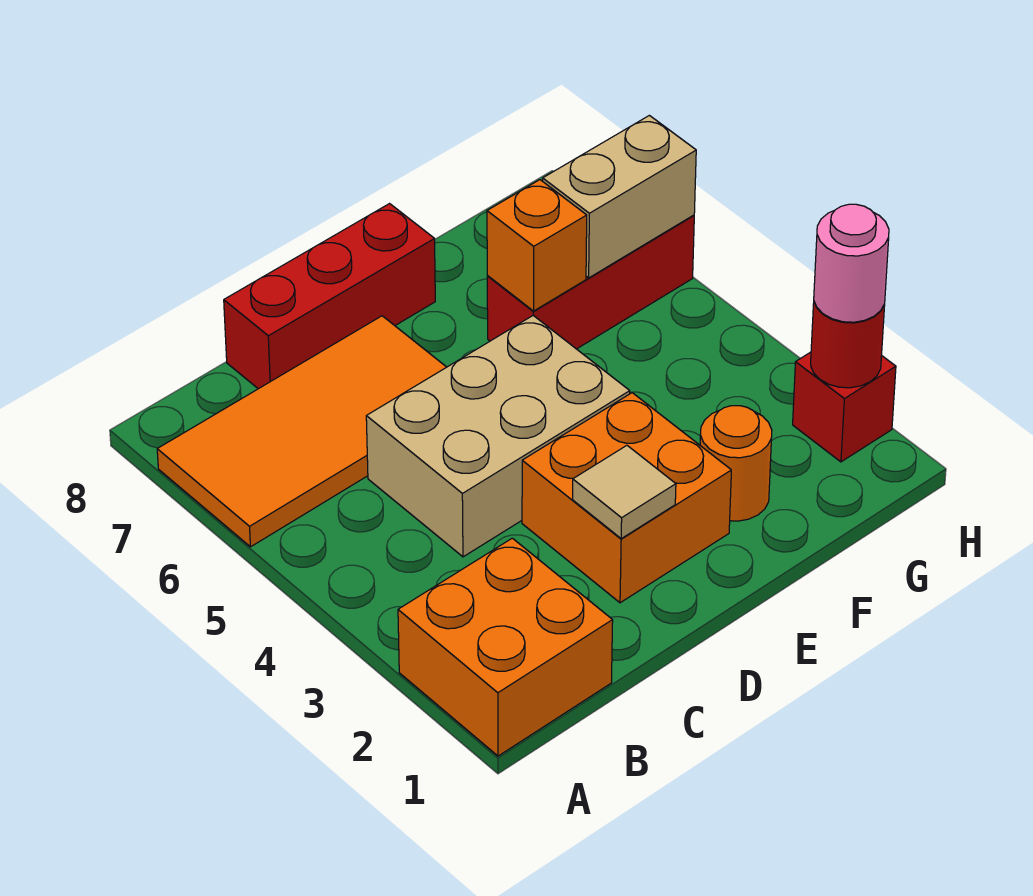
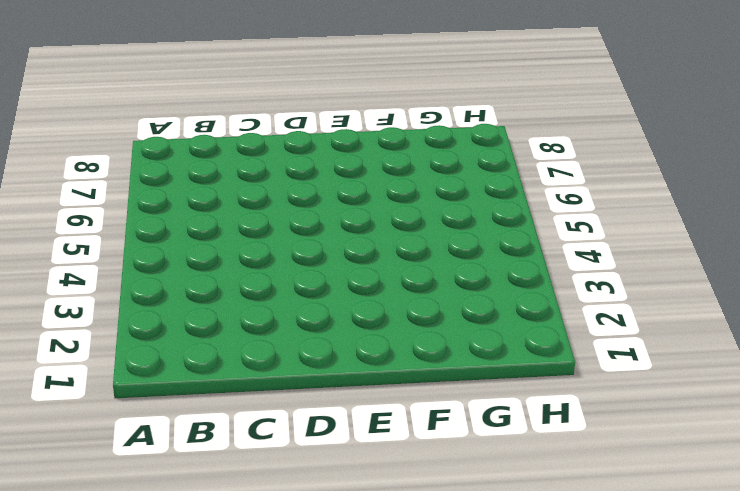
none -> orange brick A1:B2 level 1
none -> orange tile A6:D7 level 1
none -> tan brick C4:E5 level 1

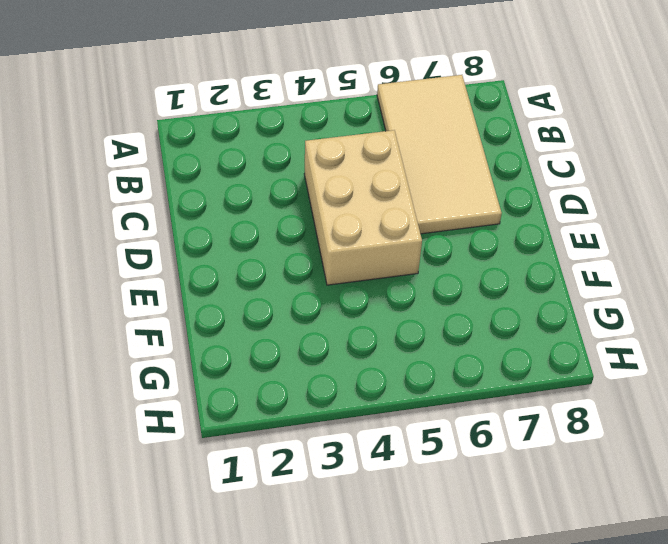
tan tile A6:D7 level 1 -> orange tile A6:D7 level 1
none -> orange brick A1:B2 level 1
none -> red brick C8:E8 level 1
none -> orange brick D2:E3 level 1

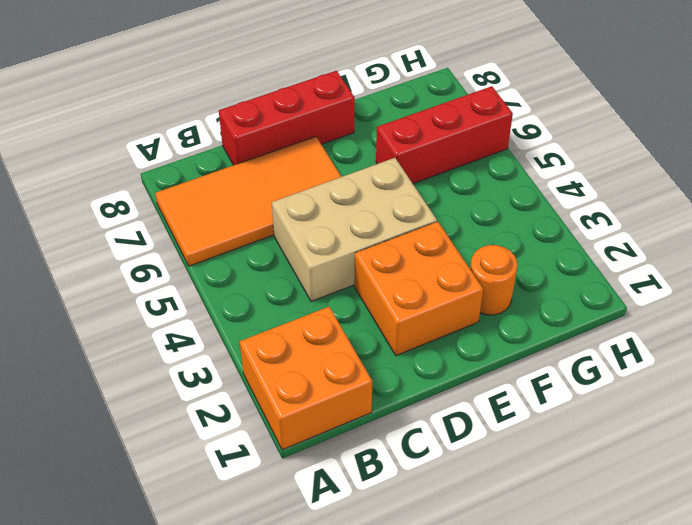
none -> red brick H2 level 1
none -> tan tile D2 level 2
none -> orange brick F6 level 2

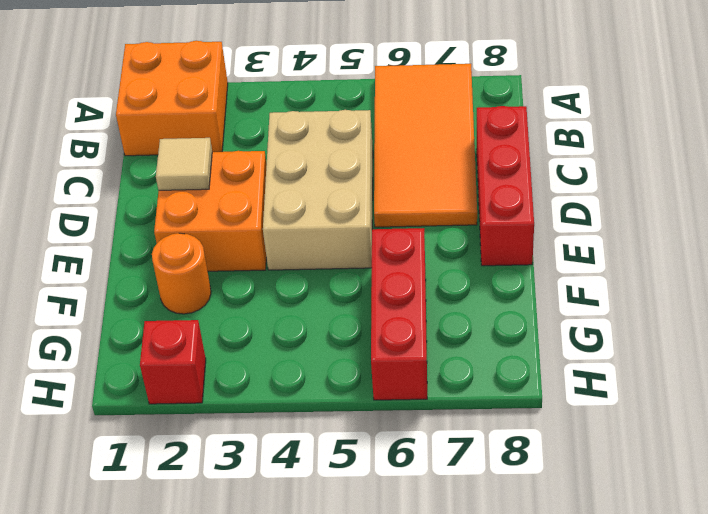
none -> orange brick F6 level 2
none -> tan brick G6:H6 level 2
none -> red round brick H2 level 2

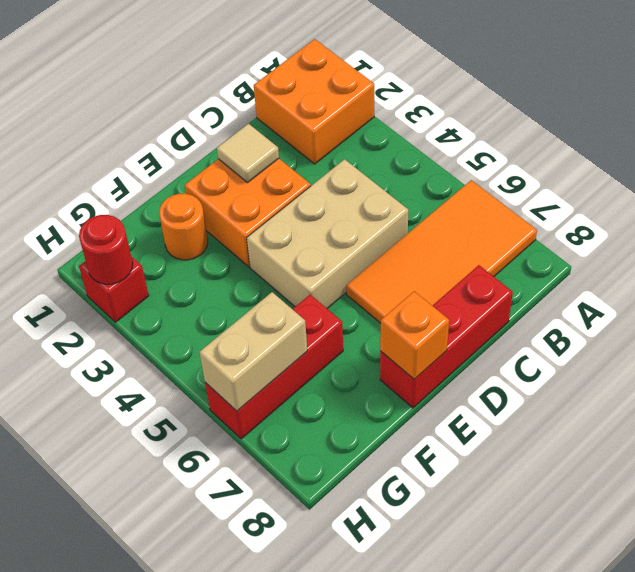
orange brick E8 level 2 -> orange brick F6 level 2
none -> pink round brick H2 level 3

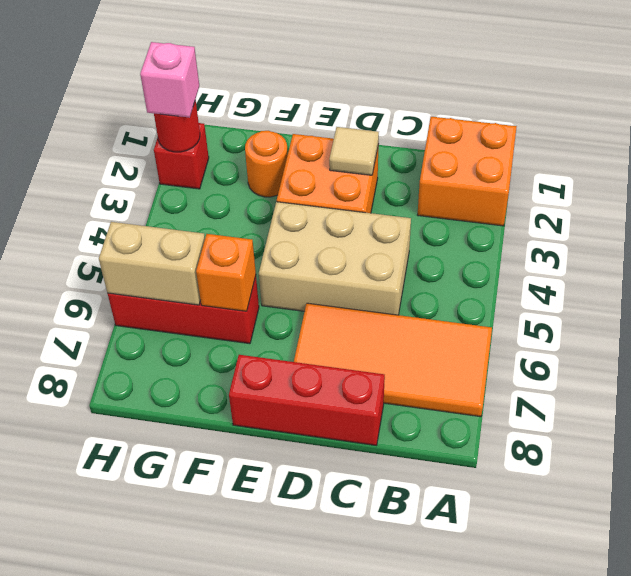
pink brick H2 level 3 -> pink round brick H2 level 3

